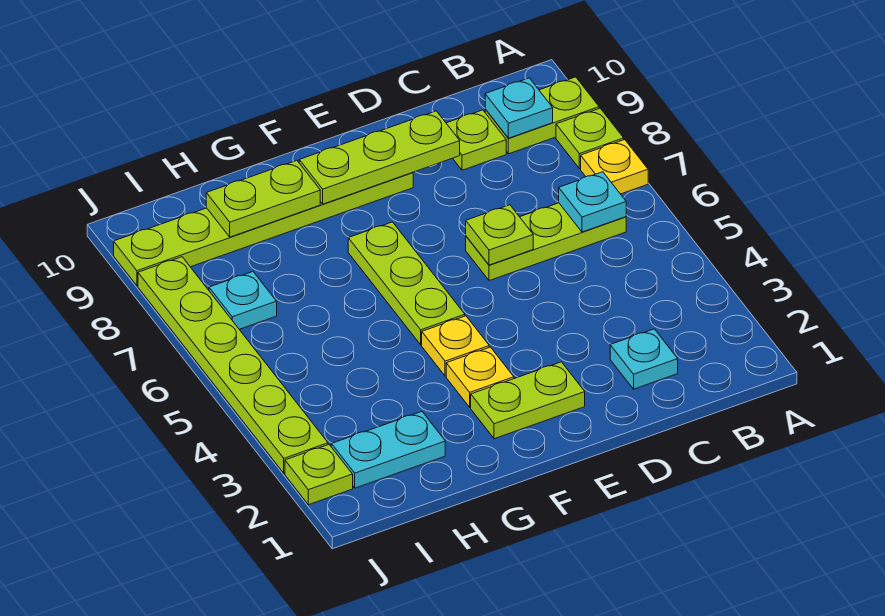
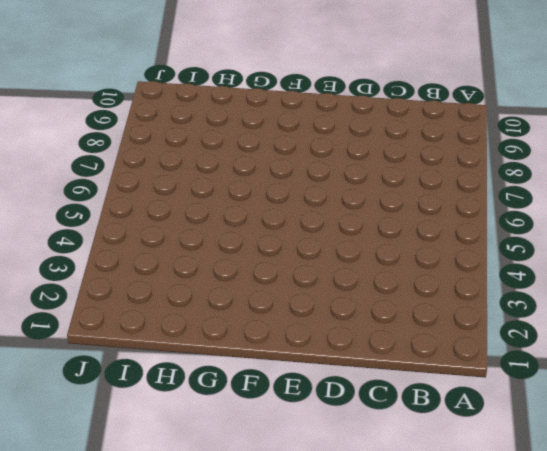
none -> yellow plate A7 level 1
none -> lime plate A8 level 1
none -> lime plate A9:B9 level 1

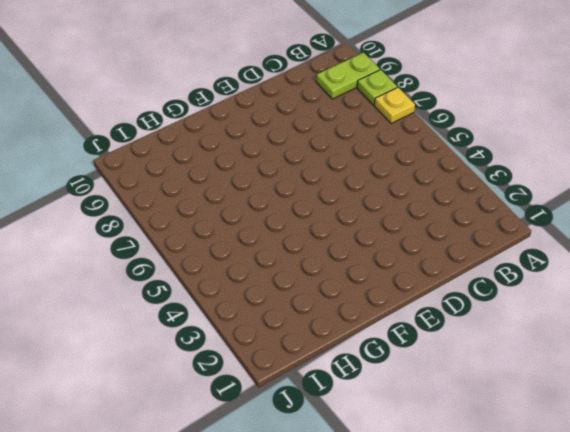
none -> lime plate B6:D6 level 1
none -> cyan plate C2 level 1
none -> lime plate C9 level 1

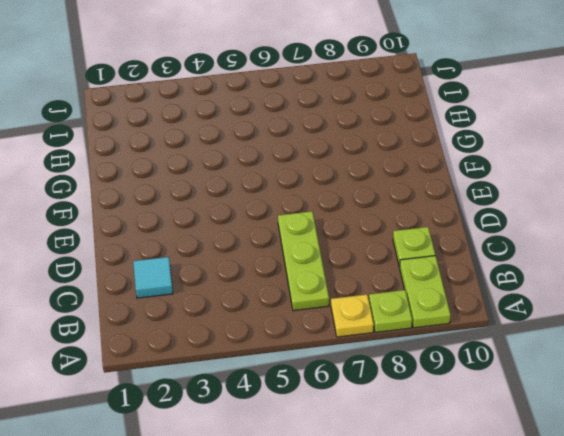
cyan tile C2 level 1 -> cyan plate C2 level 1
none -> lime plate E2:F2 level 1
none -> lime plate E9:J9 level 1
none -> yellow plate F3 level 1

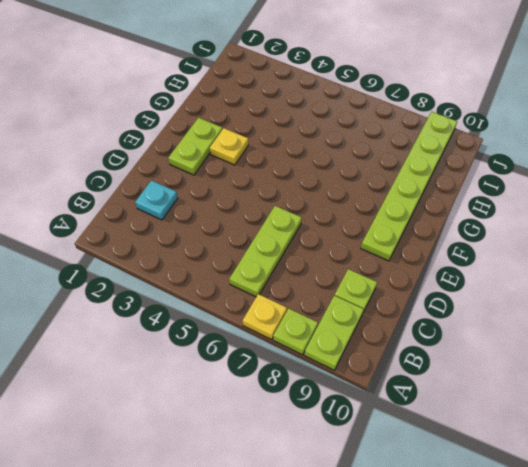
none -> yellow plate F4 level 1
none -> lime plate F5:F7 level 1
none -> cyan plate H2:I2 level 1

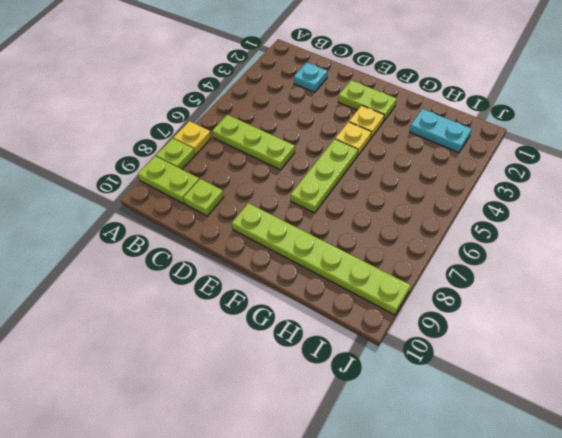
none -> cyan plate I7 level 1
none -> lime plate J2 level 1
none -> lime plate J3:J8 level 1

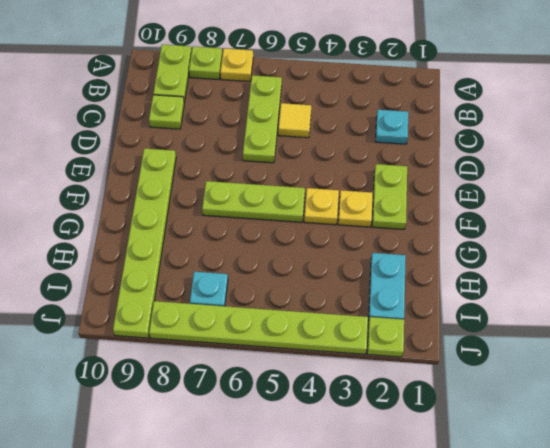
yellow tile C5 level 1 -> none
none -> cyan plate B6 level 2
none -> cyan plate B9 level 2
none -> lime plate D6 level 2

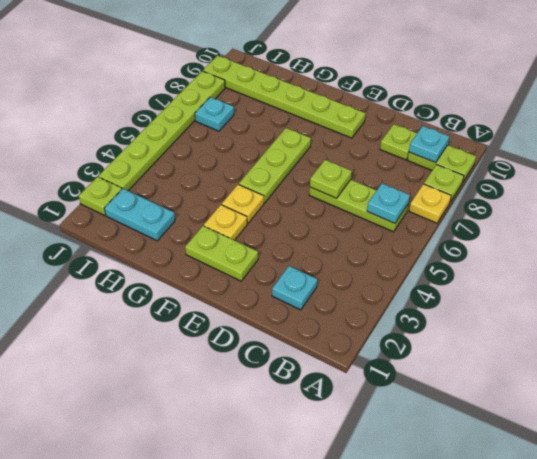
none -> lime plate D9:F9 level 2
none -> lime plate G9:H9 level 2

